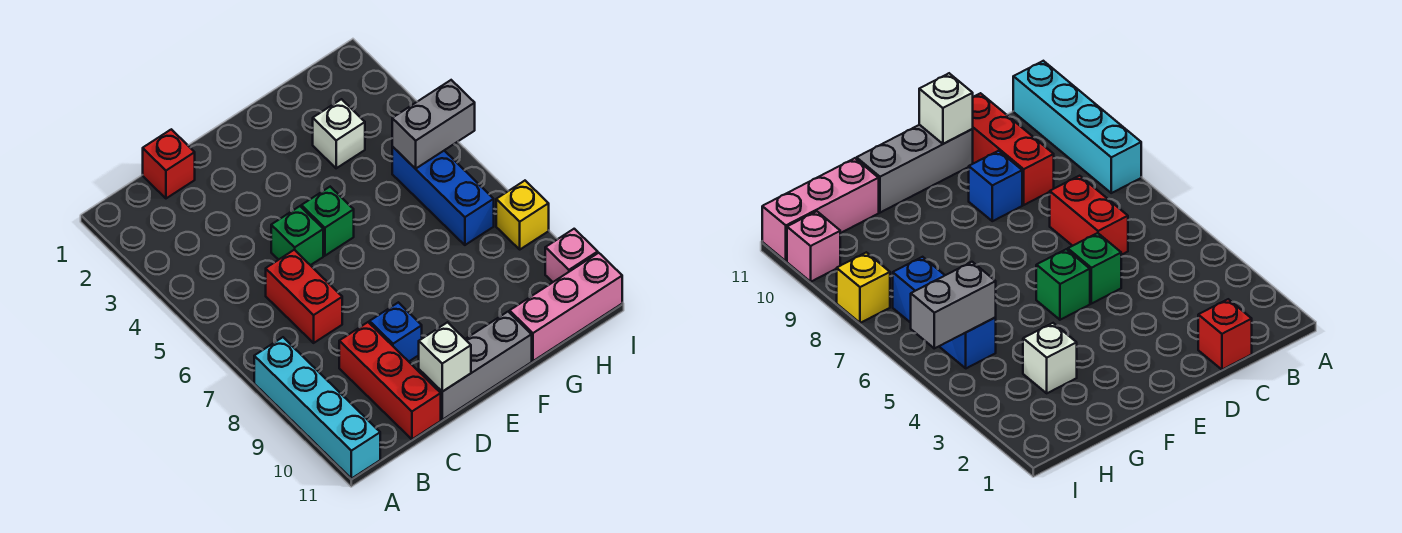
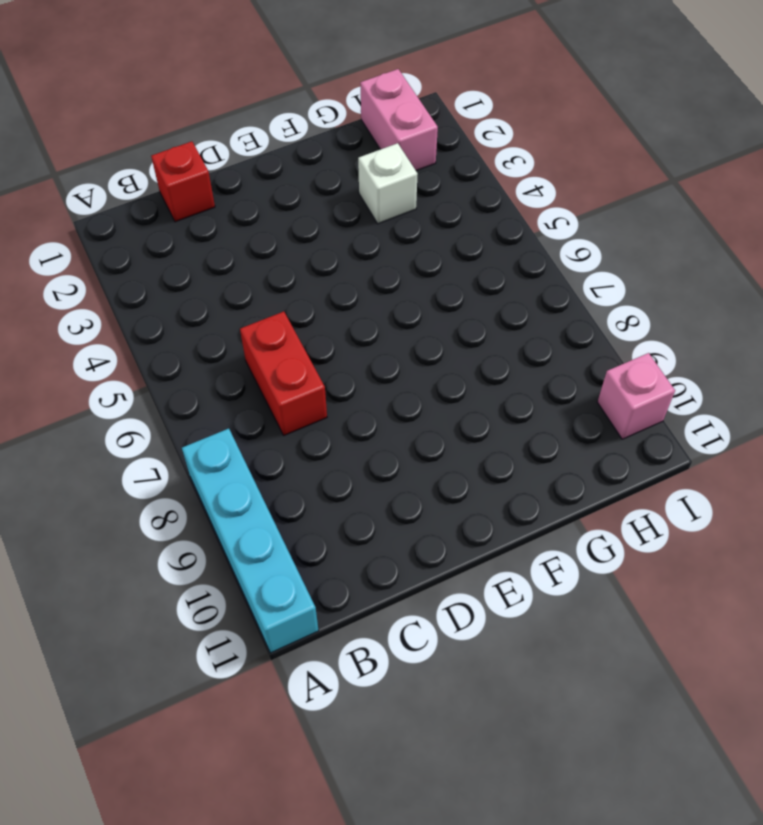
pink brick H1:H2 level 1 -> none
none -> red brick C9:C11 level 1
none -> green brick D5 level 1
none -> blue brick D9 level 1

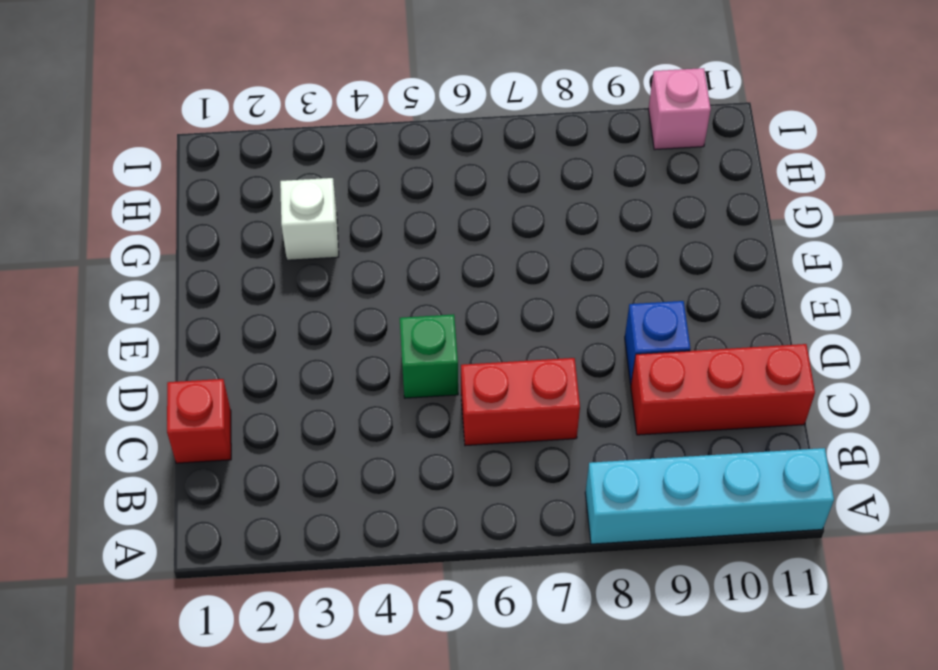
none -> grey brick D11:F11 level 1
none -> green brick E5 level 1
none -> pink brick G11:I11 level 1

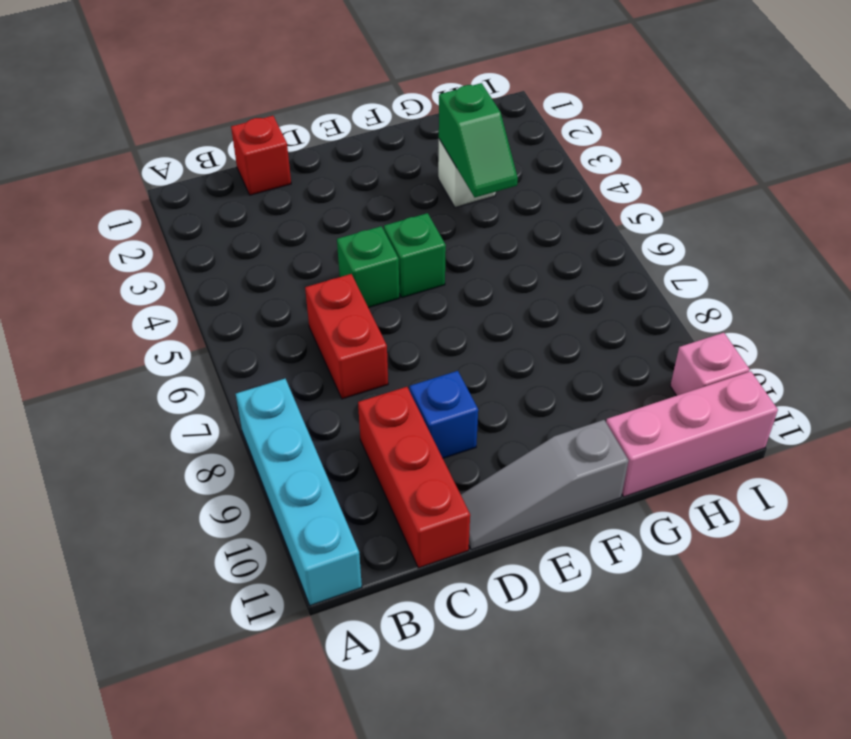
grey slope D11:F11 level 1 top F -> grey brick D11:F11 level 1
green slope G3:G4 level 2 top 3 -> none
none -> blue brick H5:H7 level 1
none -> yellow brick I8 level 1
none -> white brick D11 level 2

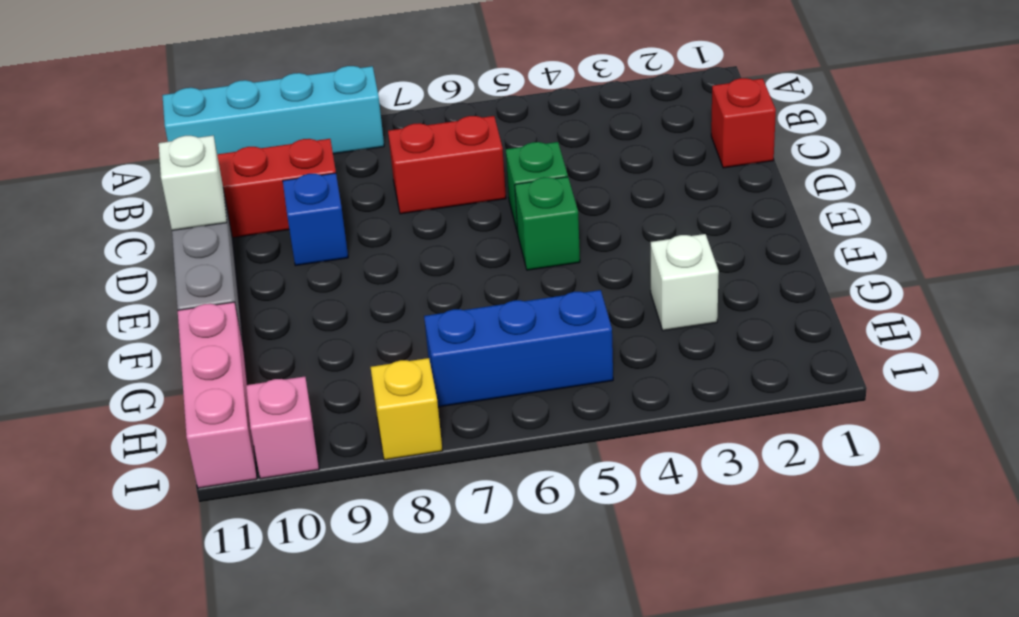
none -> grey brick H5:I5 level 2

